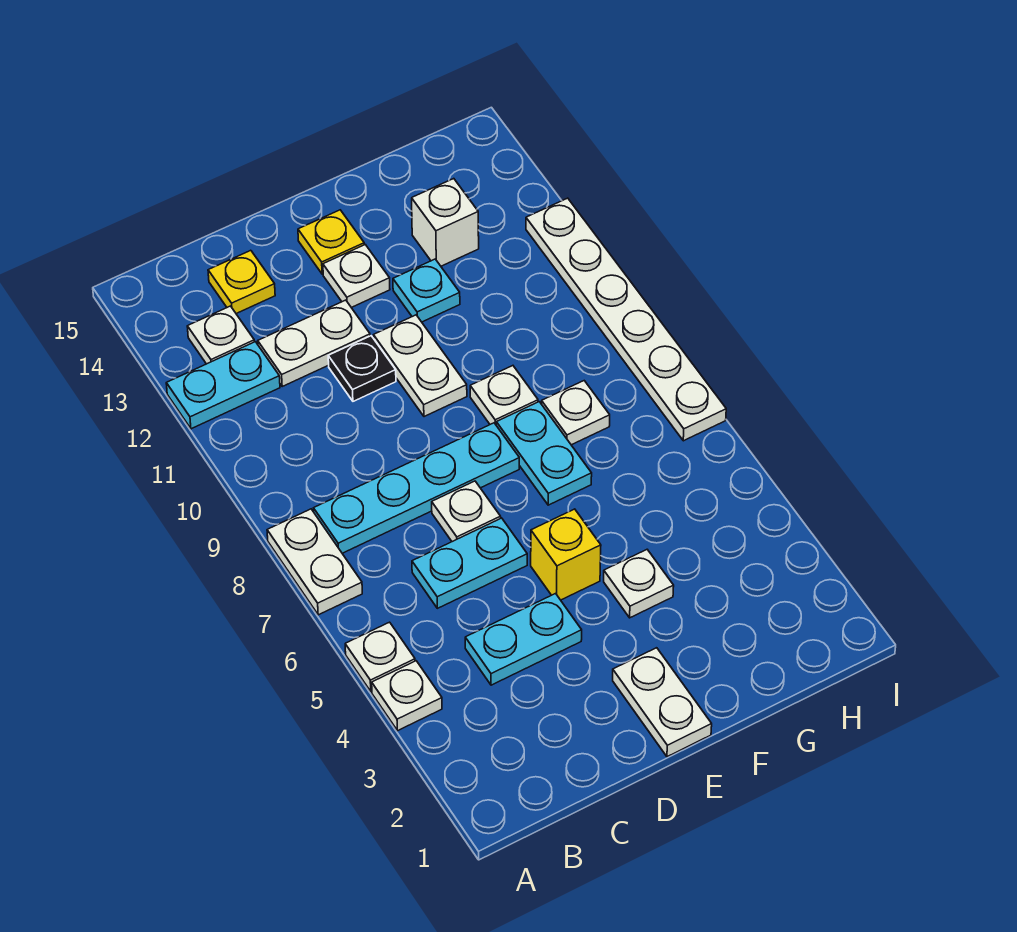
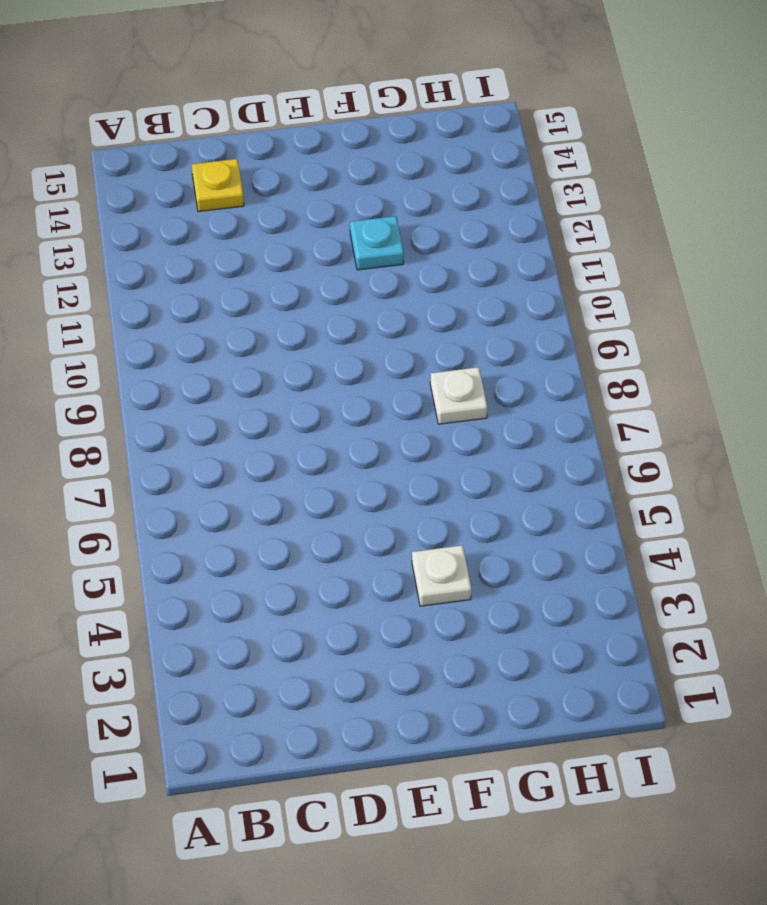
none -> white plate A4 level 1
none -> white plate A5 level 1
none -> white plate A7:A8 level 1

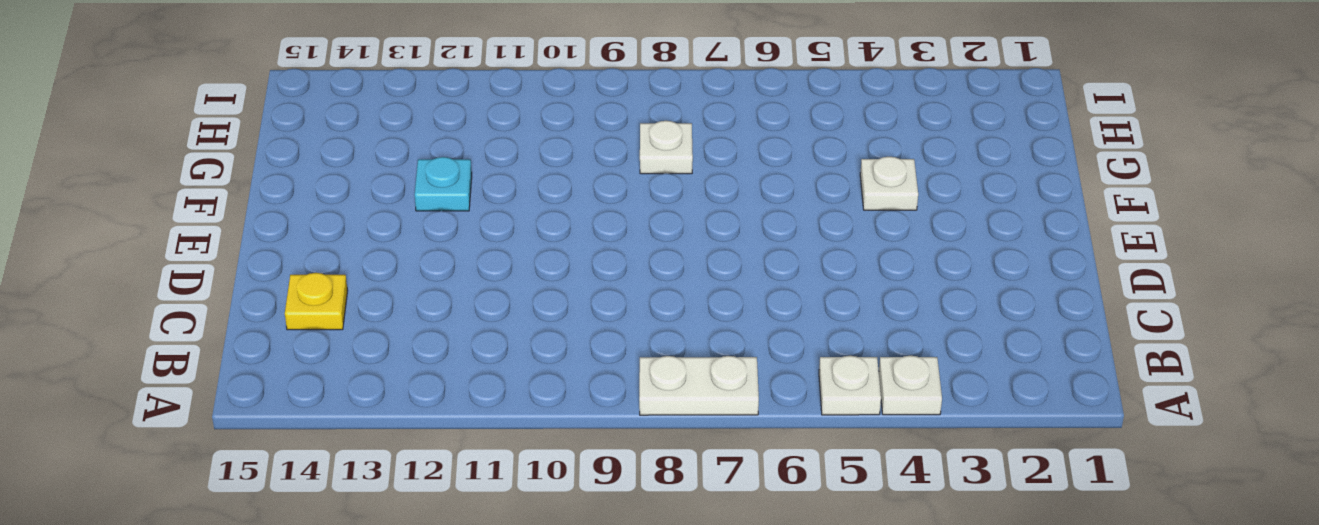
none -> cyan plate A12:B12 level 1
none -> cyan plate B8:E8 level 1
none -> white plate B13 level 1

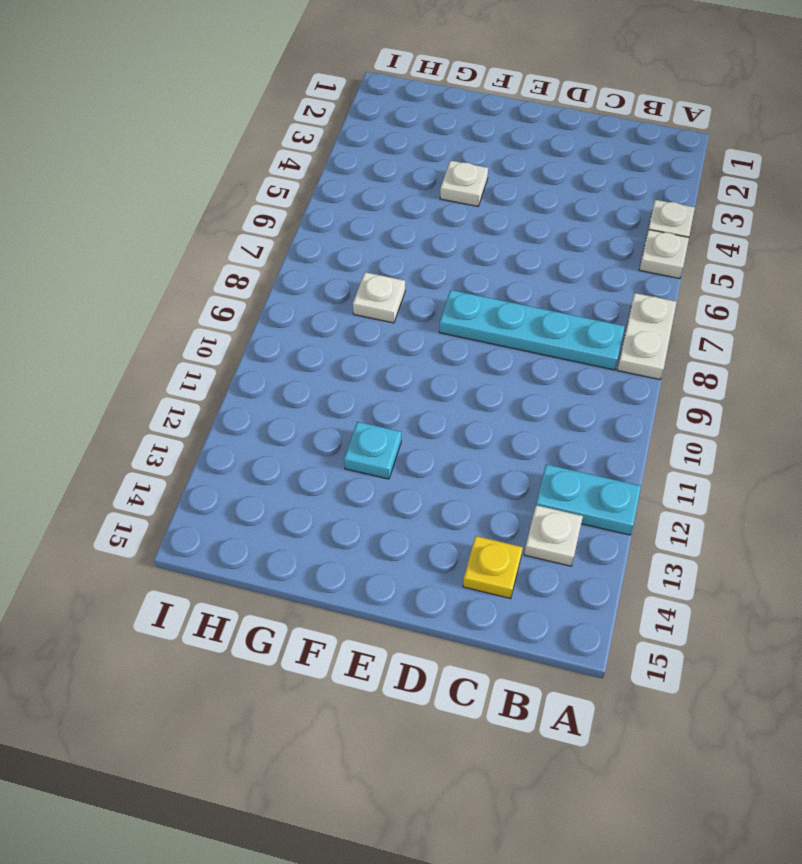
none -> cyan plate C4:D4 level 1
none -> cyan plate C6:D6 level 1
none -> white plate C12:D12 level 1

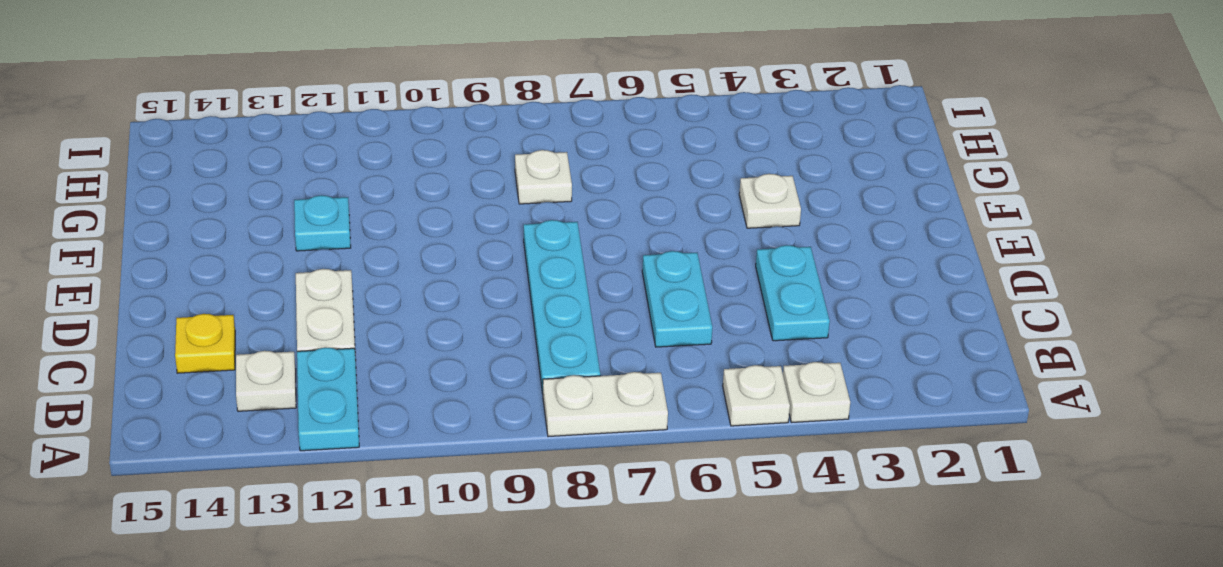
none -> white plate D7 level 1
none -> black plate D11 level 1
none -> white plate E1:E2 level 1

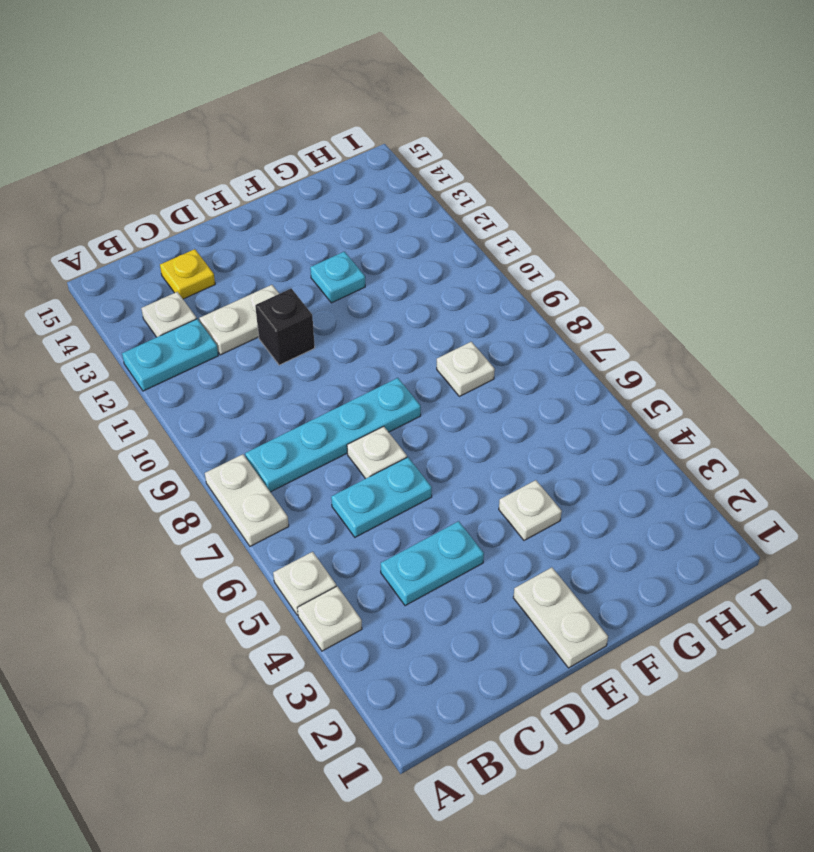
black brick D11 level 1 -> black plate D11 level 1
none -> yellow brick E5 level 1
none -> white plate E10:E11 level 1
none -> white plate E13 level 1

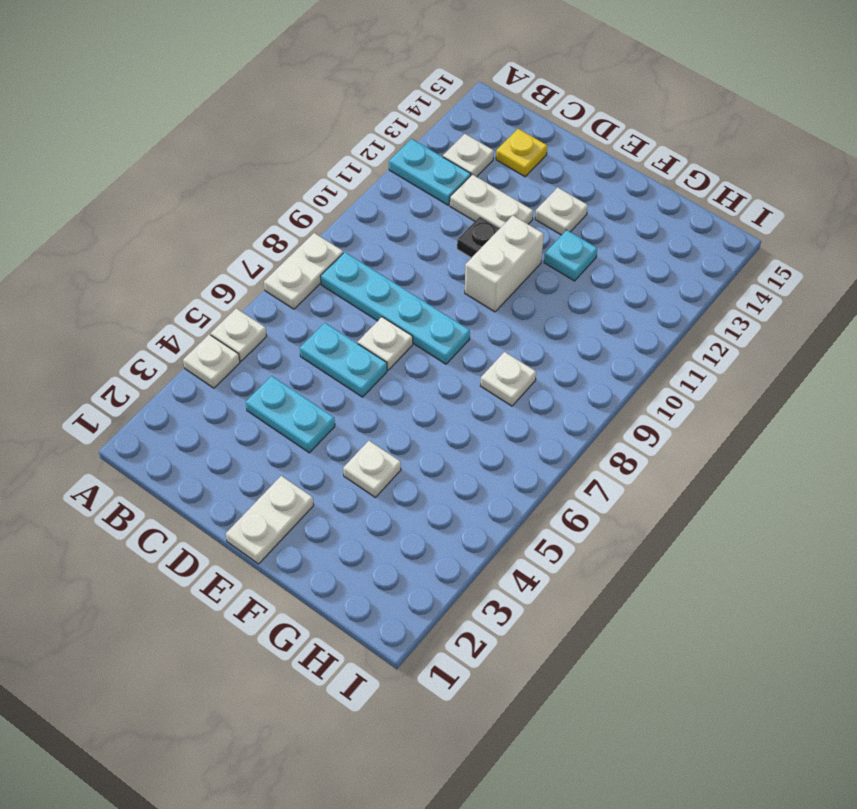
white brick E10:E11 level 1 -> white plate E10:E11 level 1
none -> yellow brick E5 level 1
none -> yellow plate E14 level 1
none -> cyan plate F7:F8 level 1

